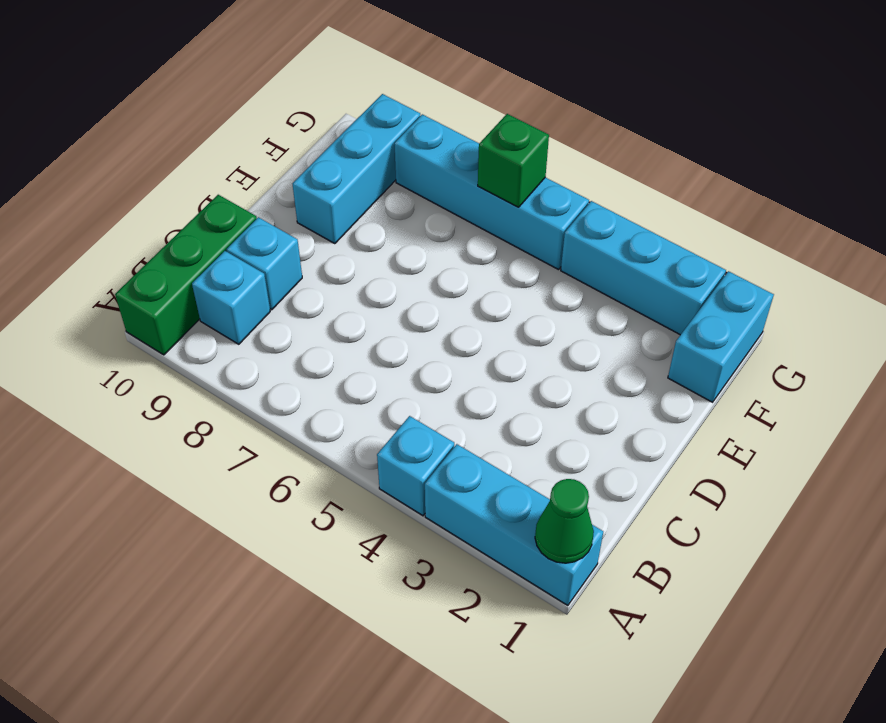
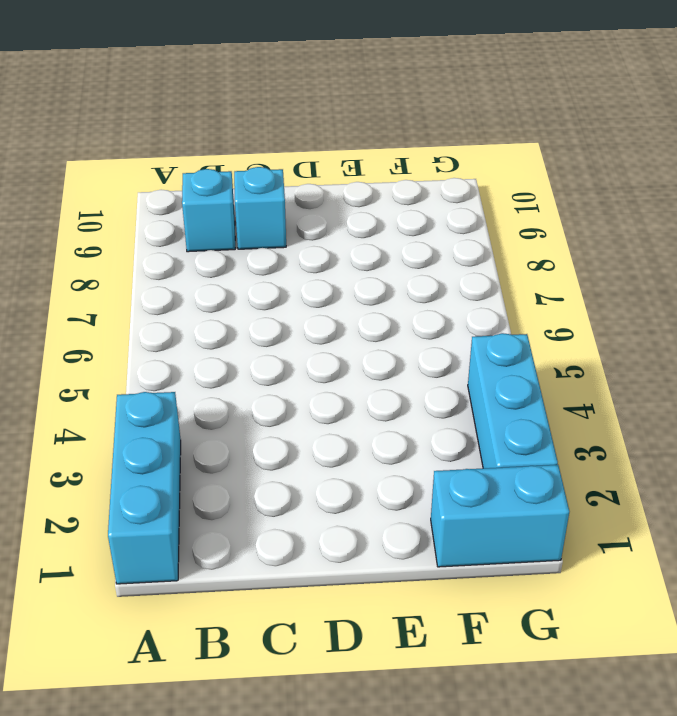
none -> cyan brick A4 level 1
none -> green brick A10:C10 level 1

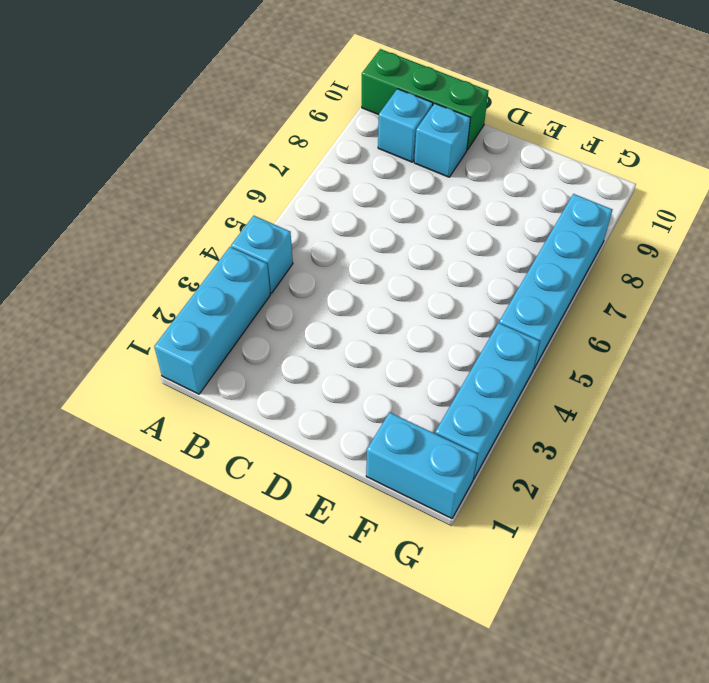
none -> cyan brick E9:G9 level 1
none -> green cone A1 level 2

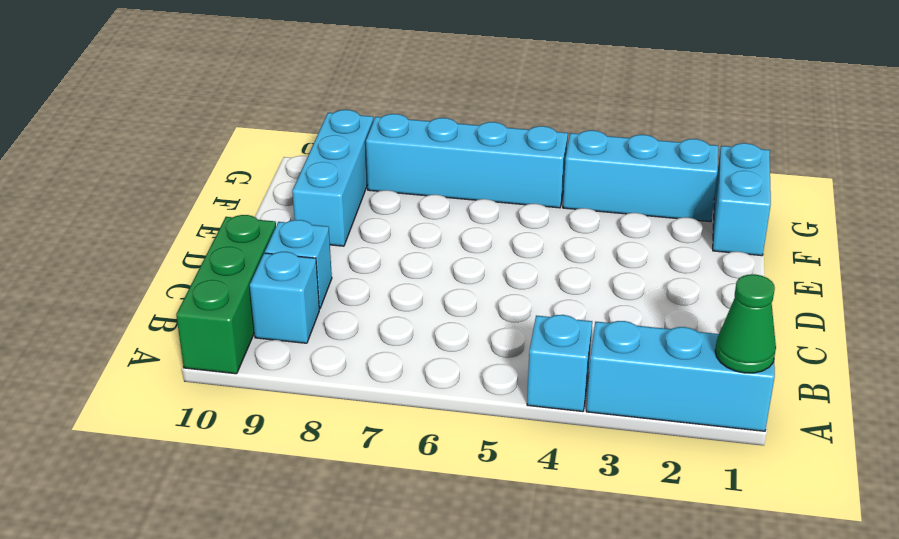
none -> green brick G6 level 2

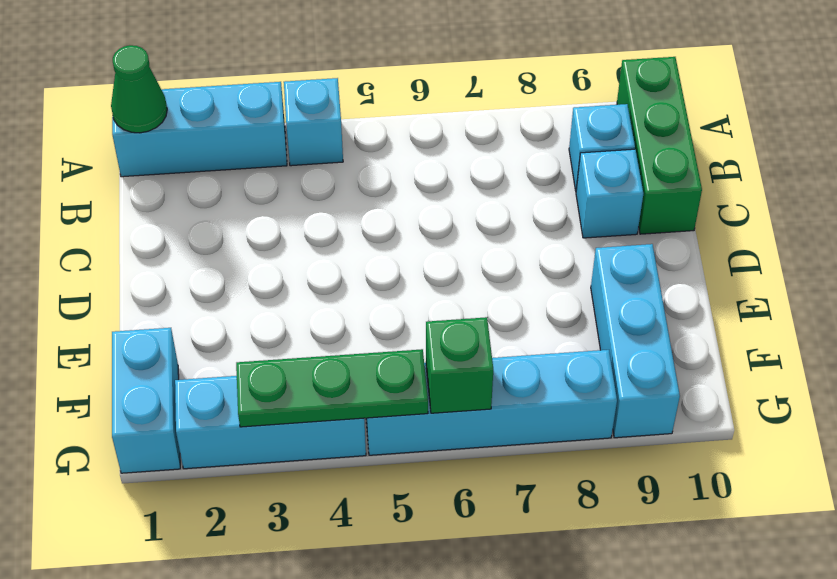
green plate G3:G5 level 2 -> none

